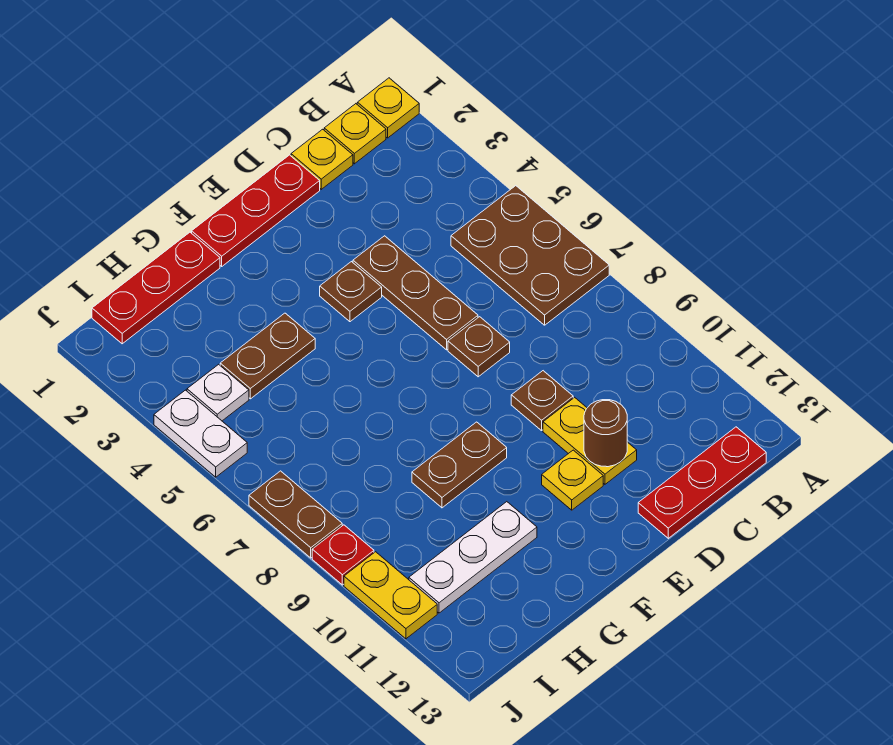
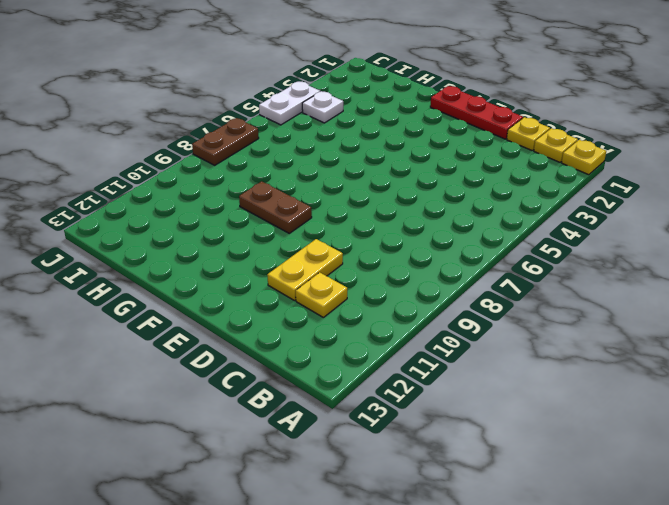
yellow plate C11 level 1 -> yellow plate E11 level 1
none -> brown plate A5:B7 level 1
none -> red plate B13:D13 level 1
none -> brown plate D4:D6 level 1

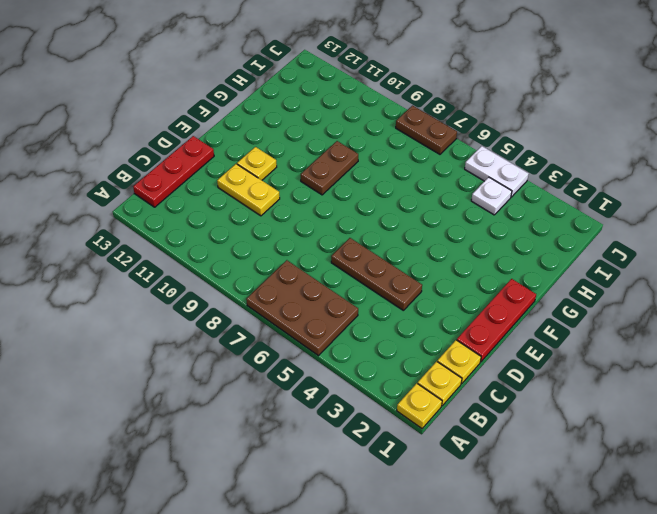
none -> brown plate D7 level 1
none -> brown plate D9 level 1
none -> brown plate E4 level 1

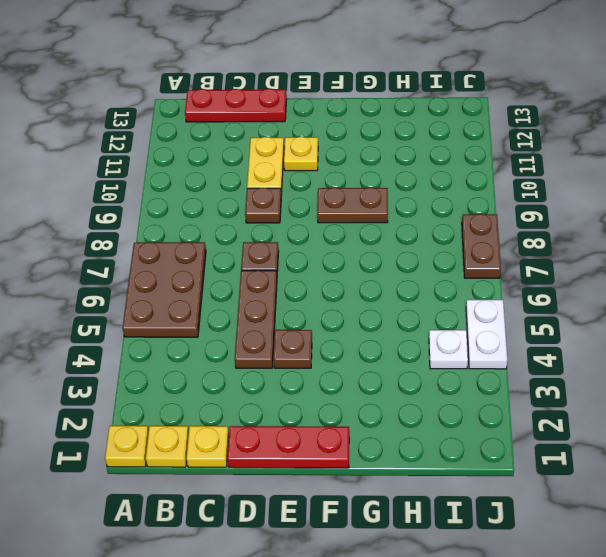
none -> red plate G1:I1 level 1
none -> brown plate G4:H4 level 1
none -> white plate G11:I11 level 1

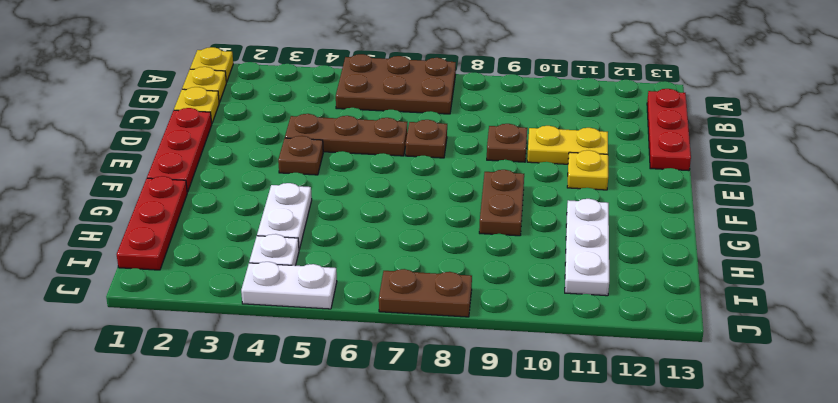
white plate G4:H4 level 1 -> brown plate G4:H4 level 1
none -> red plate J9 level 1
none -> yellow plate J10:J11 level 1
none -> brown round brick D11 level 2

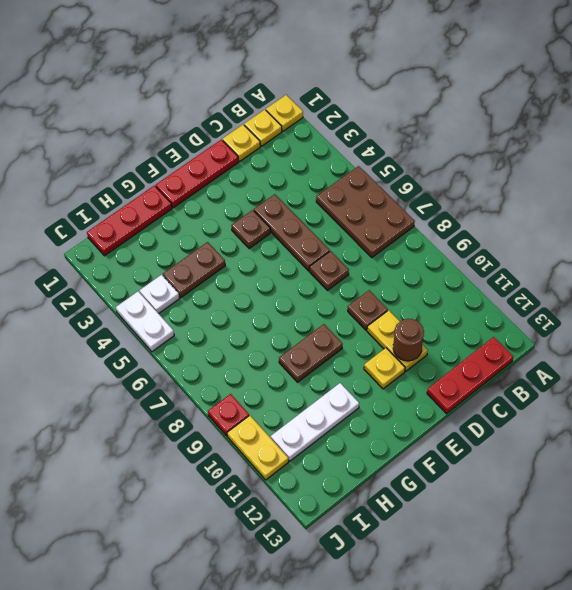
none -> brown plate J7:J8 level 1

